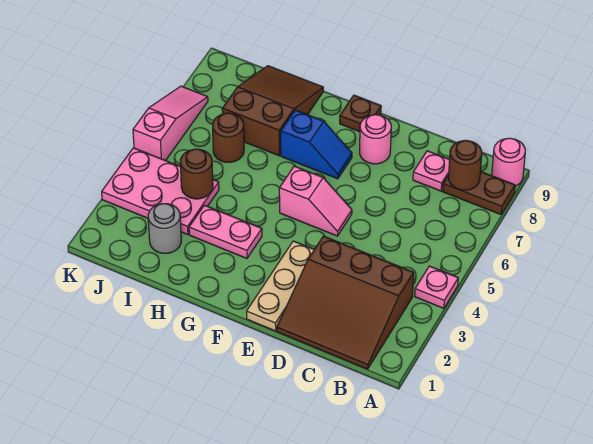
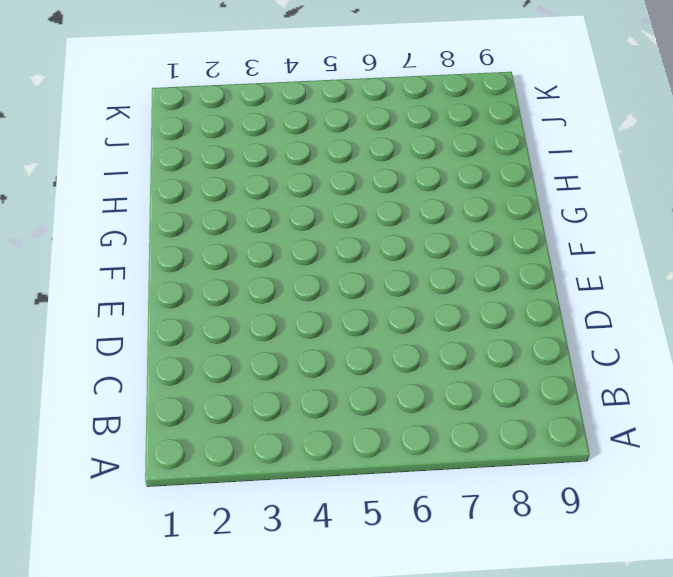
none -> pink plate A4 level 1
none -> brown plate A8:B8 level 1
none -> pink round brick A9 level 1

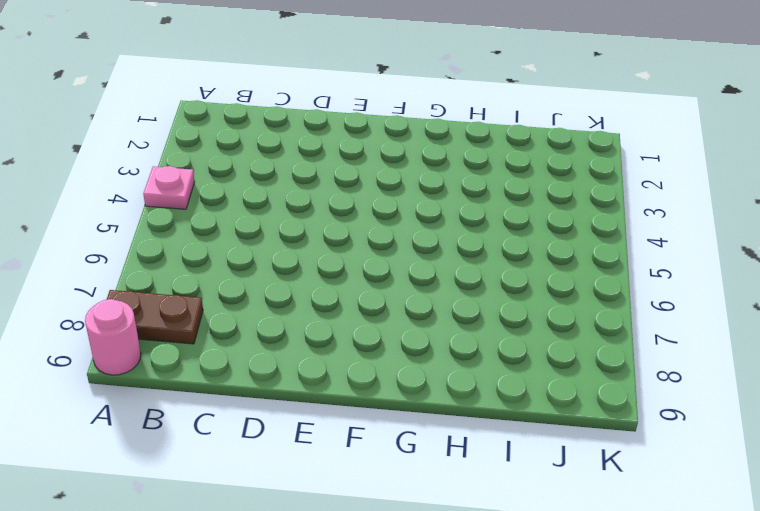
none -> brown slope B1:D3 level 1 top 3
none -> pink plate C8 level 1
none -> tan plate E1:E3 level 1

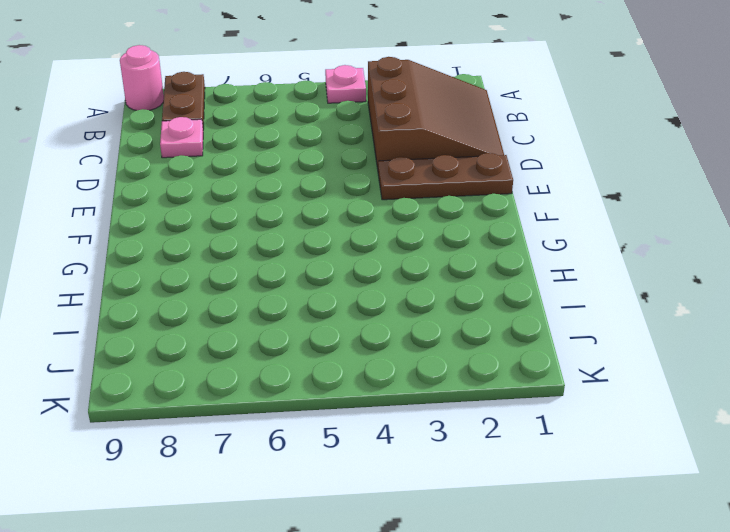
brown plate E1:E3 level 1 -> tan plate E1:E3 level 1
none -> pink slope E5:F5 level 1 top F
none -> pink round brick E8 level 1
none -> blue slope F7:G7 level 1 top G

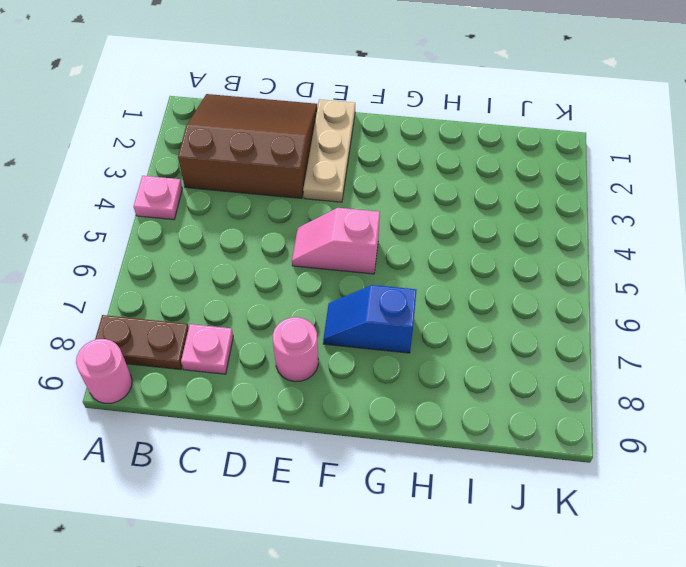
none -> brown plate F9 level 1
none -> pink plate G3:H3 level 1
none -> brown slope H7:I9 level 1 top 7

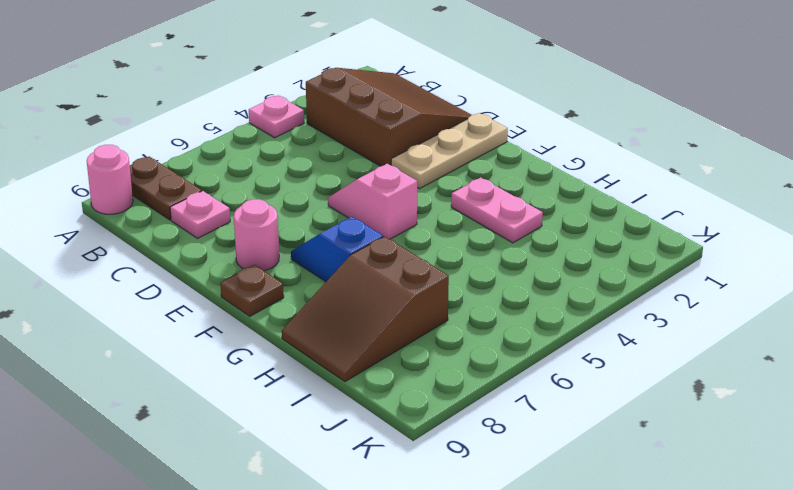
none -> grey round brick I2 level 1
none -> pink plate I3:K4 level 1
none -> brown round brick I6 level 1

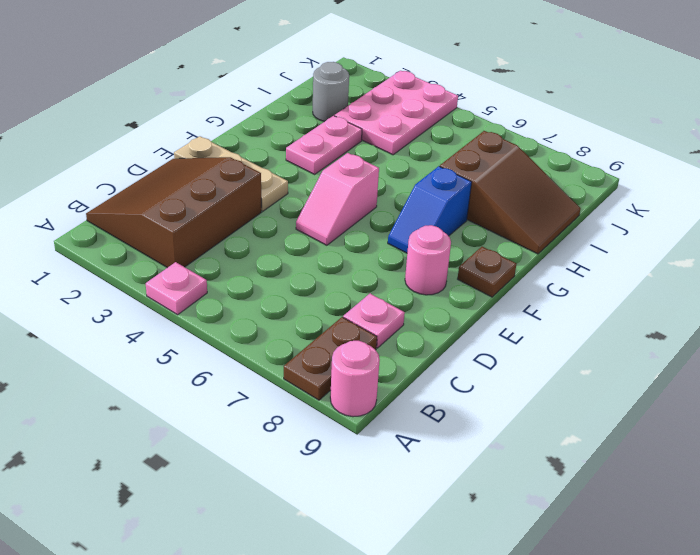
none -> brown round brick I6 level 1
none -> pink slope K5:K7 level 1 top 5
none -> brown round brick B8 level 2

